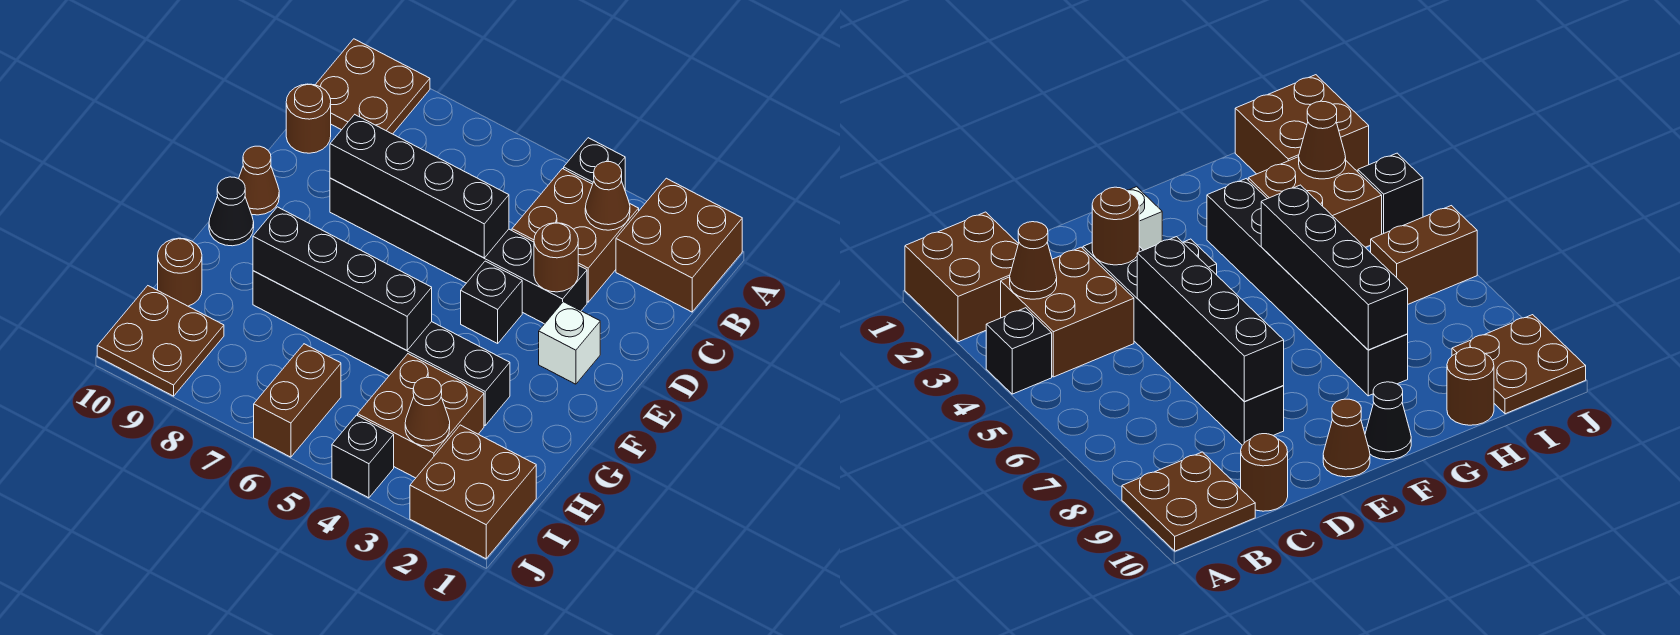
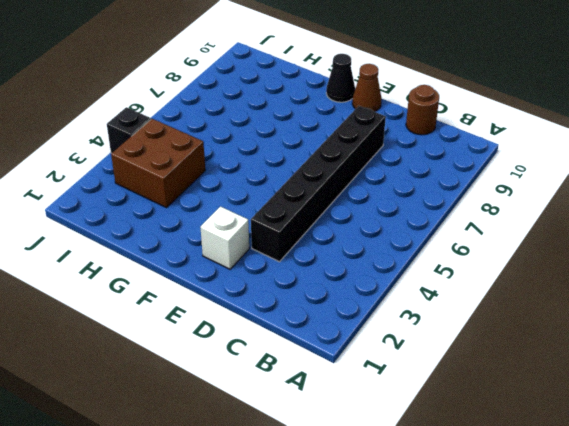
none -> brown brick A1:B2 level 1
none -> black brick A4 level 1
none -> brown plate A9:B10 level 1

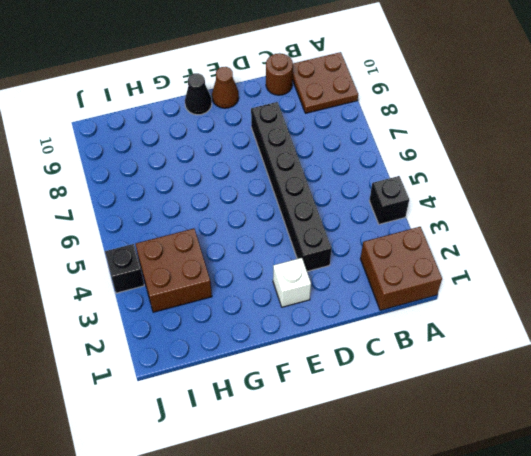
none -> brown brick B3:C4 level 1
none -> black brick E4 level 1
none -> black brick G3:G8 level 1

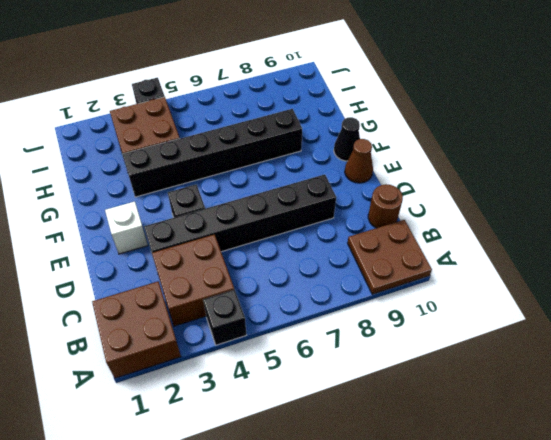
none -> brown round brick H10 level 1
none -> brown brick I1:J2 level 1
none -> brown brick I6:J6 level 1

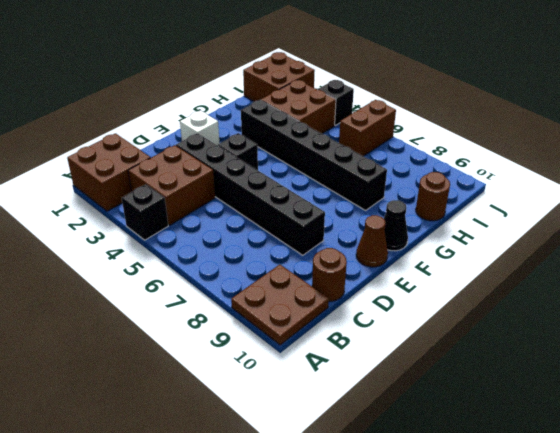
none -> brown plate I9:J10 level 1
none -> brown cone B3 level 2
none -> brown round brick D3 level 2

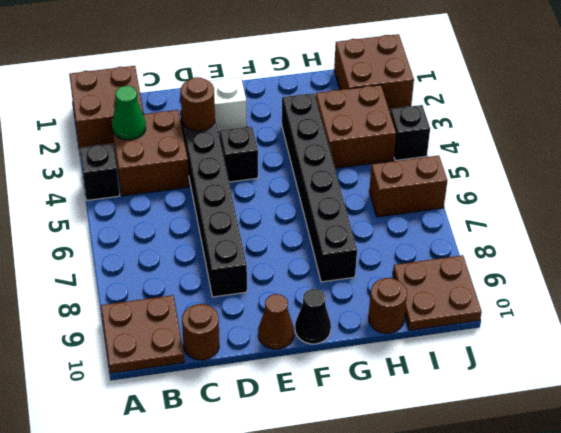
green cone B3 level 2 -> brown cone B3 level 2
none -> black brick D5:D8 level 2
none -> black brick G5:G8 level 2
none -> brown cone I3 level 2

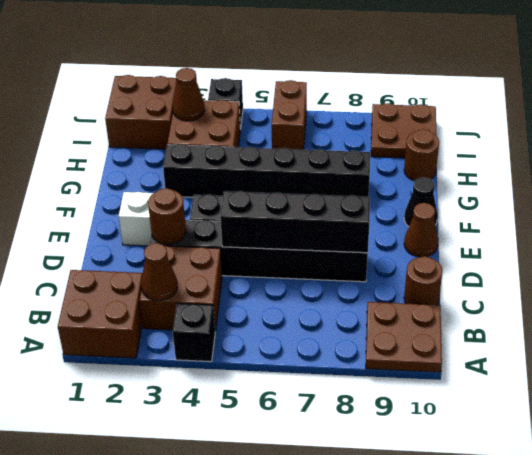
none -> black brick G5:G8 level 2

